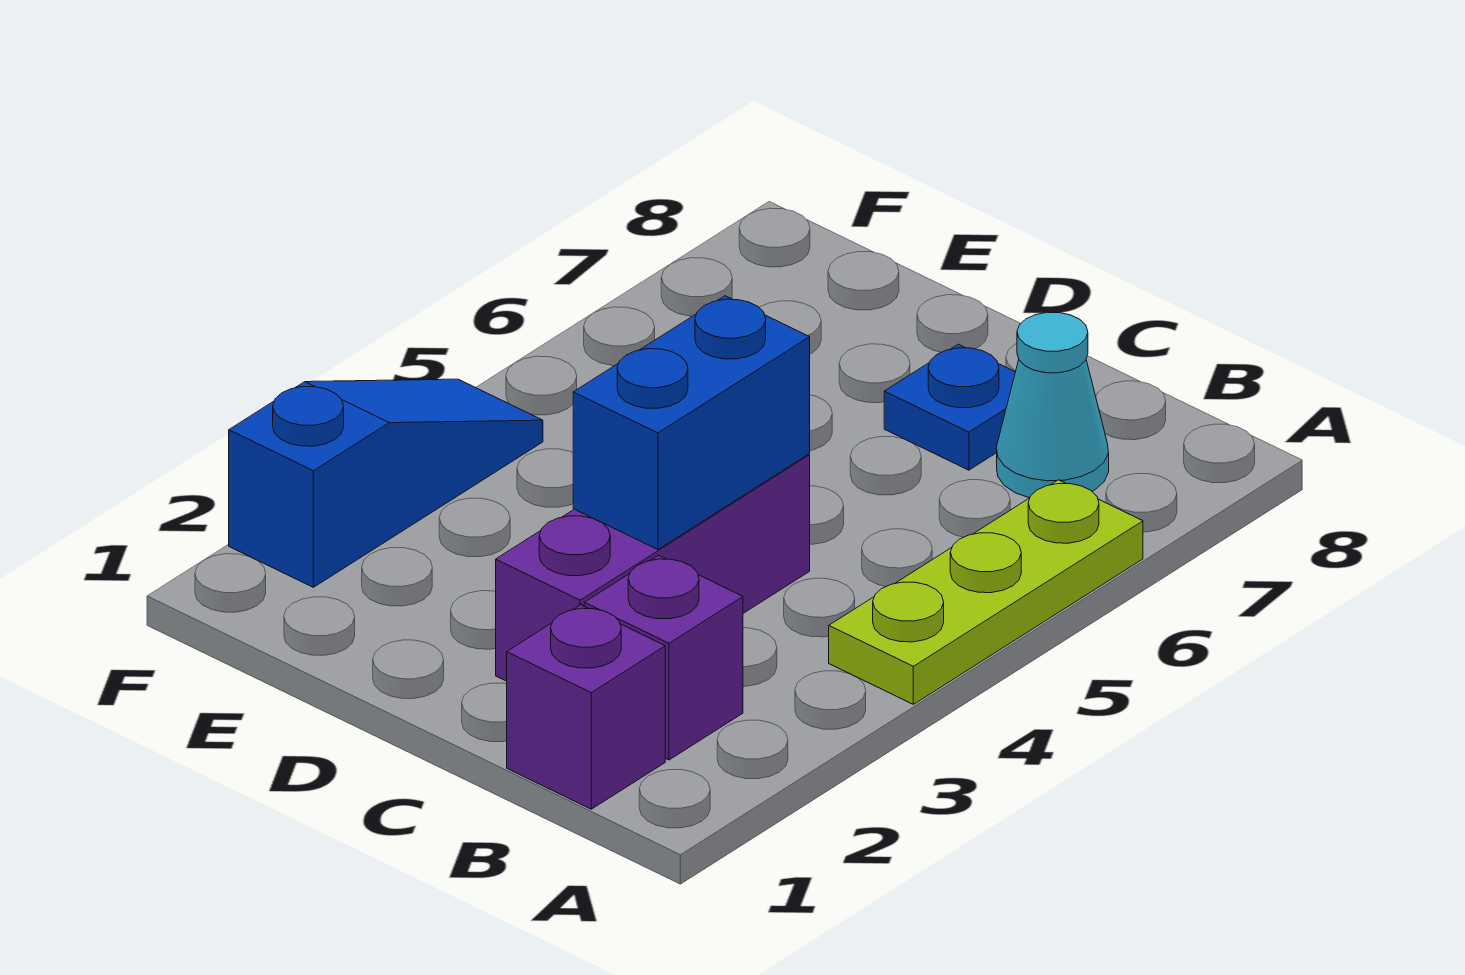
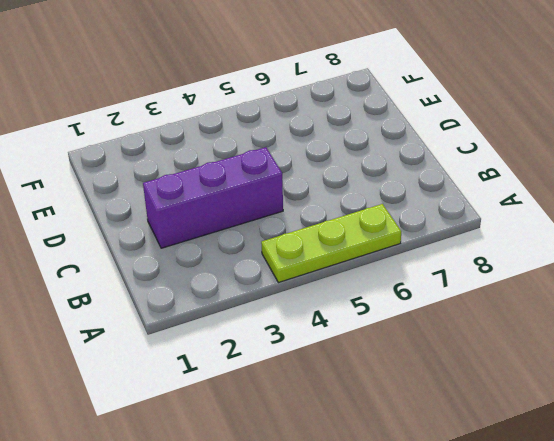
none -> purple brick B1 level 1
none -> purple brick B2 level 1

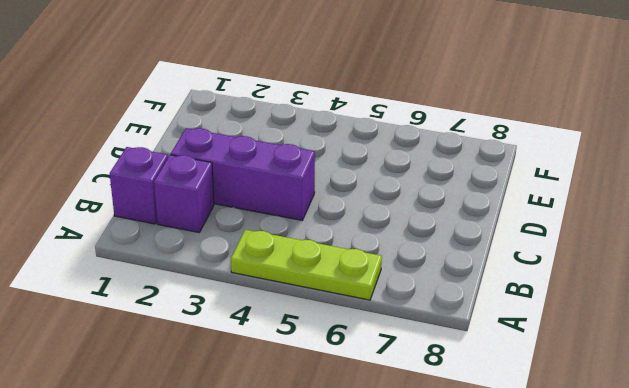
none -> cyan cone B7 level 1
none -> blue plate C7 level 1

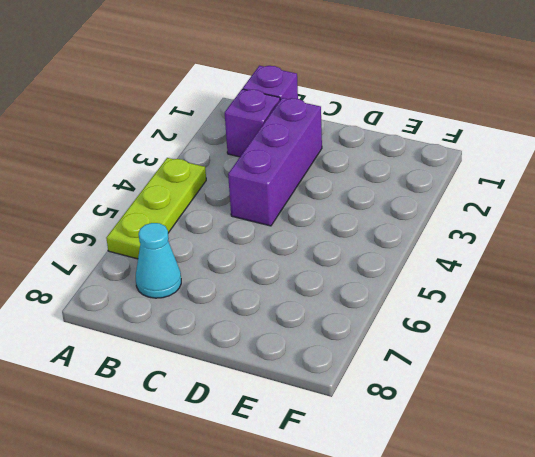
none -> blue plate C7 level 1
none -> blue slope F2:F4 level 1 top 2

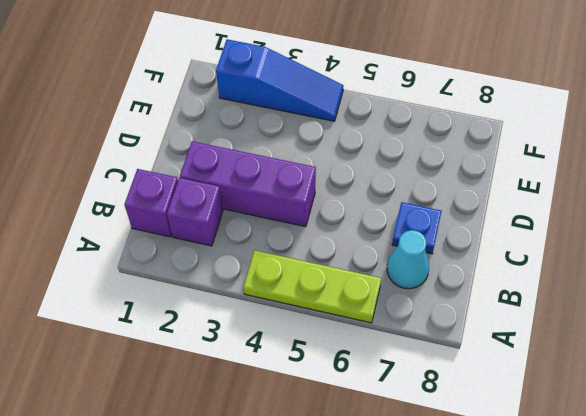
none -> blue brick C3:C4 level 2

